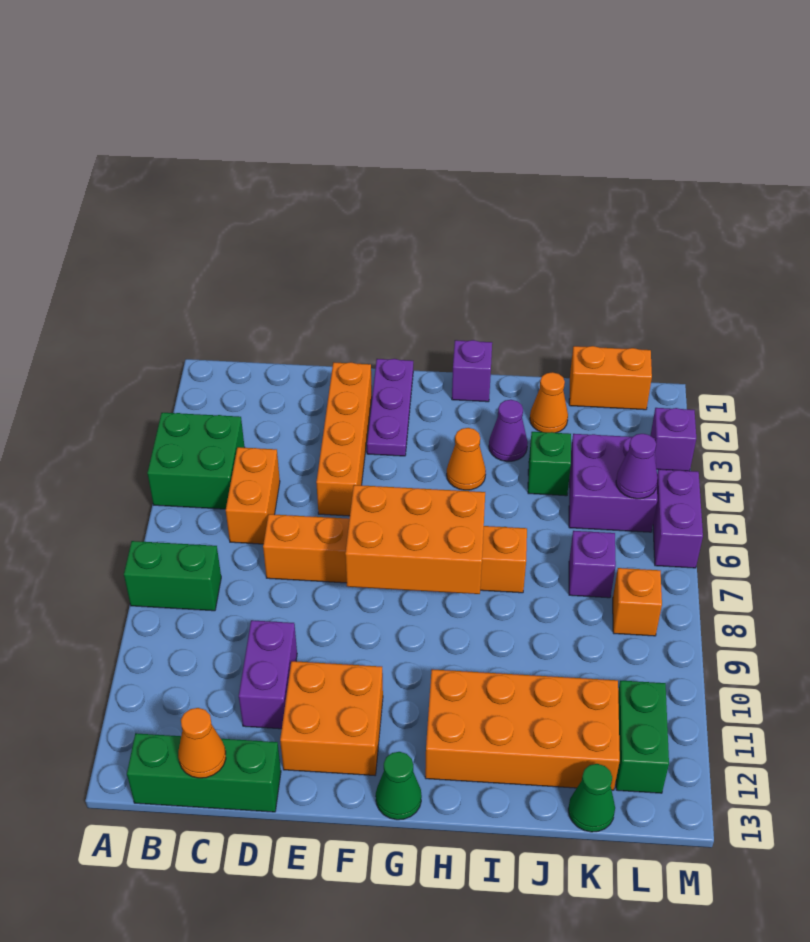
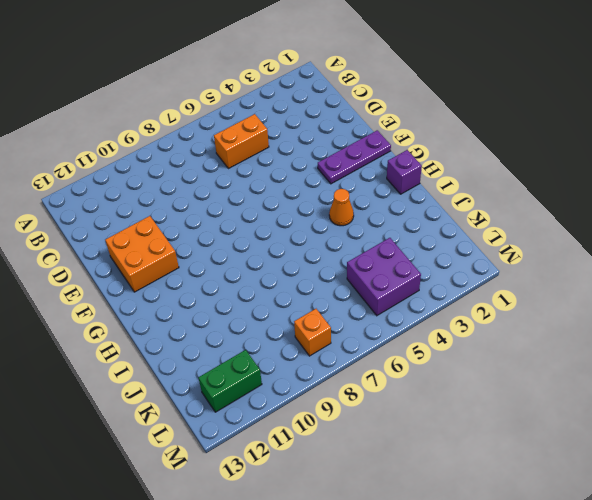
none -> green brick A4:B5 level 1
none -> green brick A8:B8 level 1
none -> green brick B13:D13 level 1

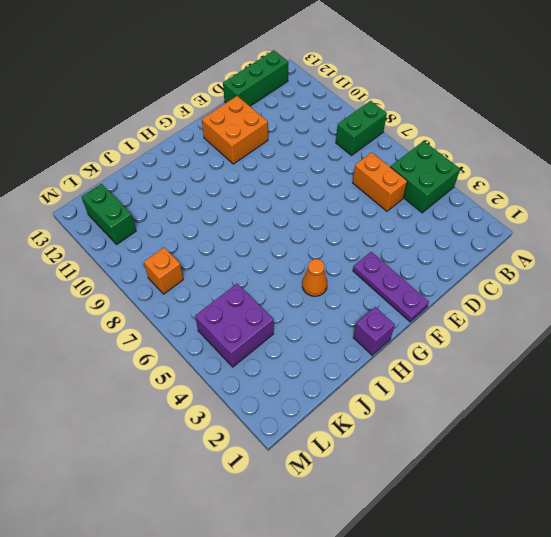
none -> orange brick D7:I7 level 1
none -> purple brick D10:D11 level 1
none -> orange brick E2:E5 level 1

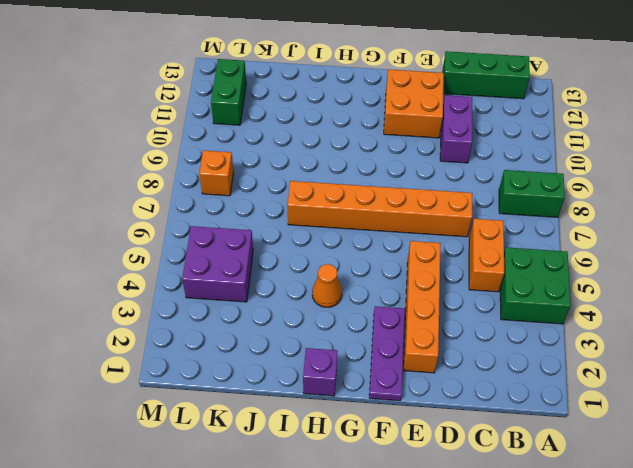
none -> green cone G13 level 1
none -> orange brick H11:K12 level 1
none -> purple cone I3 level 1

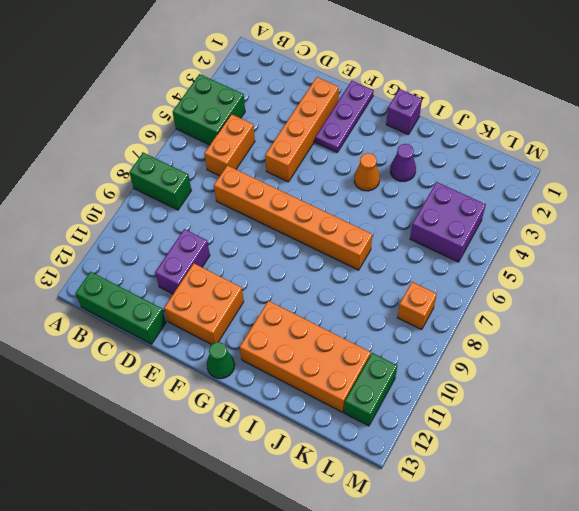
none -> orange cone J2 level 1
none -> green brick J4 level 1
none -> orange brick K1:L1 level 1

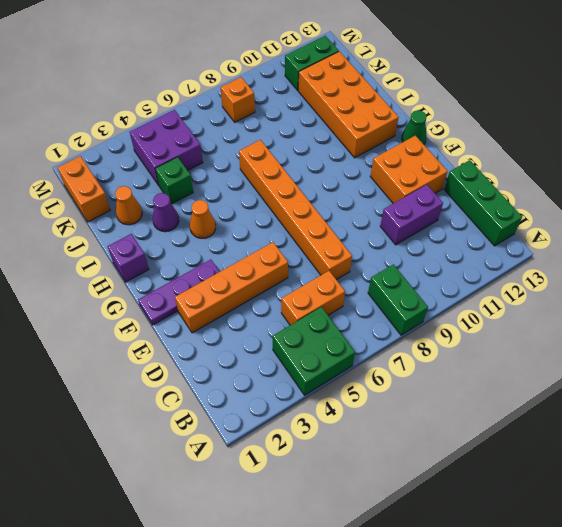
none -> purple brick K7 level 1
none -> green cone K13 level 1
none -> purple brick M3 level 1

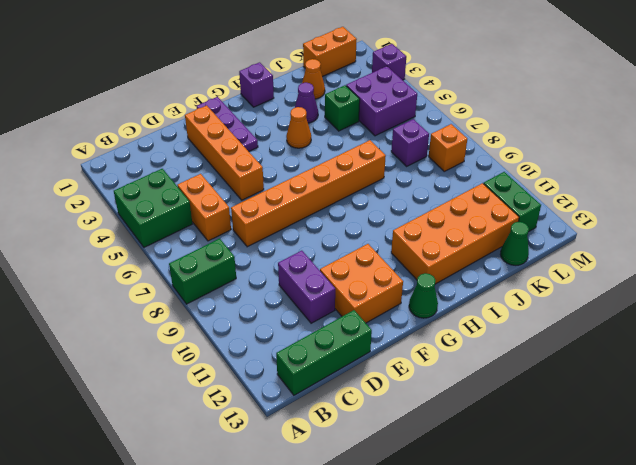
none -> purple brick M5:M6 level 1
none -> orange cone C13 level 2
none -> orange brick F7:H8 level 2

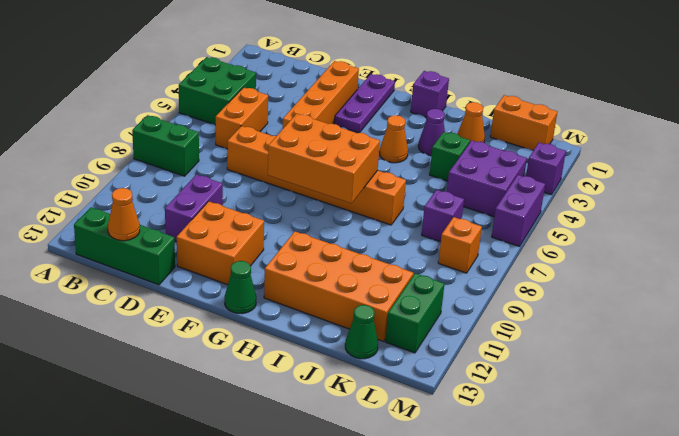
none -> purple cone L5 level 2

